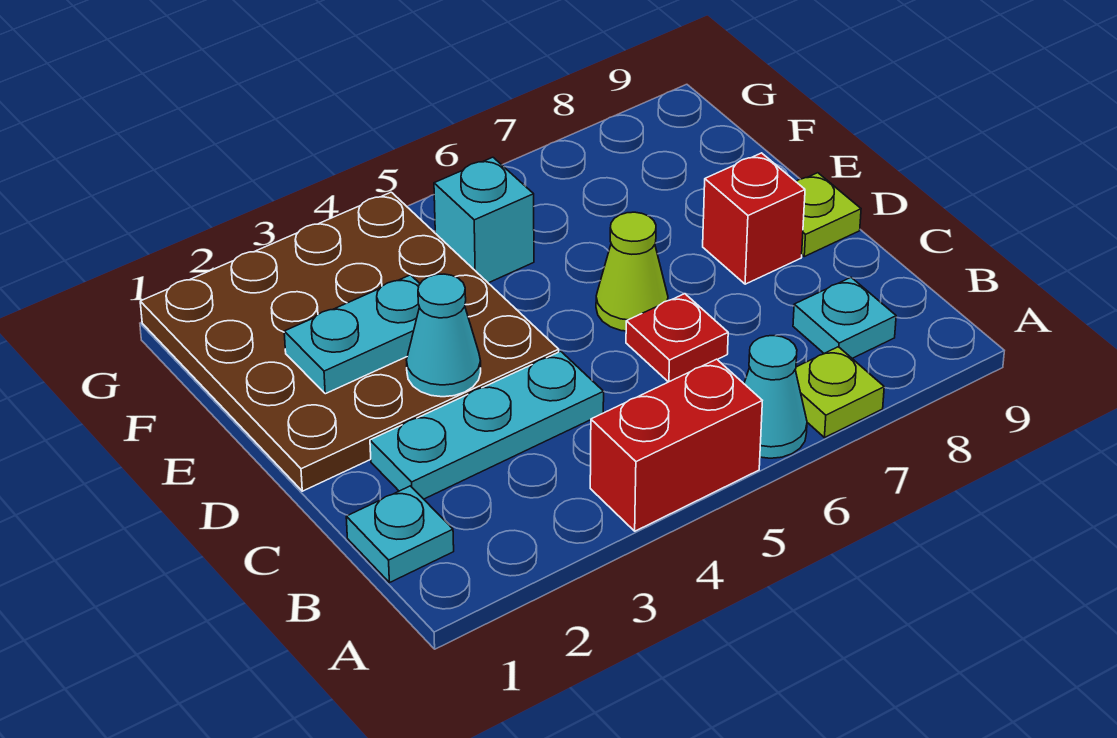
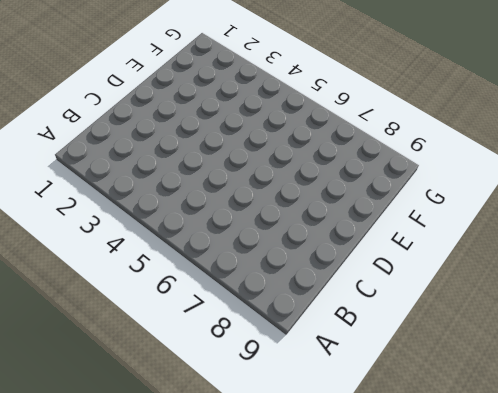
none -> red brick A4:A5 level 1
none -> cyan cone A6 level 1
none -> lime plate A7 level 1

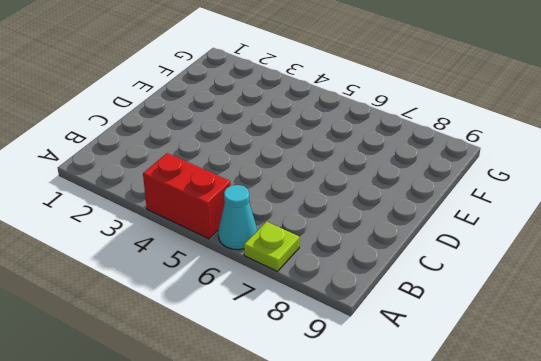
none -> cyan plate B1 level 1
none -> cyan plate B8 level 1
none -> cyan plate C2:C4 level 1

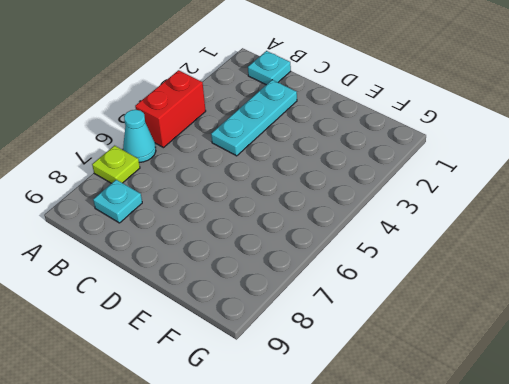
none -> red plate C6 level 1
none -> brown plate D1:G4 level 1
none -> lime cone D6 level 1

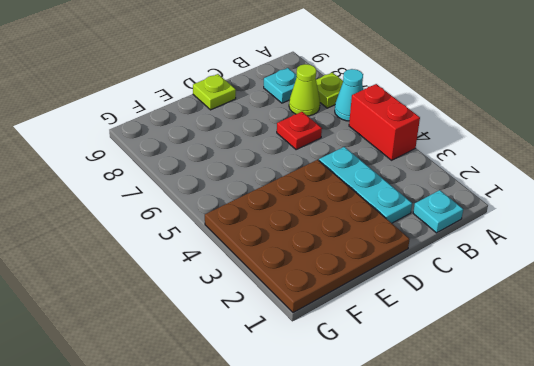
lime cone B7 level 1 -> lime cone D6 level 1
none -> red brick D8 level 1
none -> cyan brick F5 level 1
none -> cyan cone D3 level 2

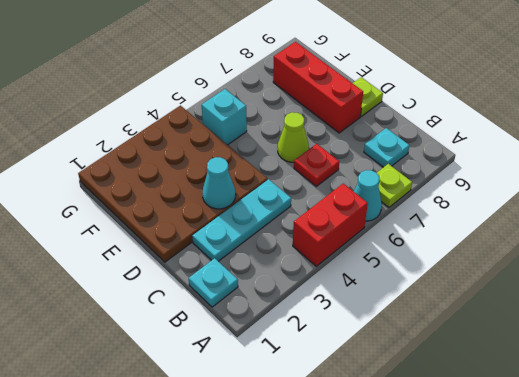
red brick D8:F8 level 1 -> red brick D8 level 1
none -> cyan plate E2:E3 level 2

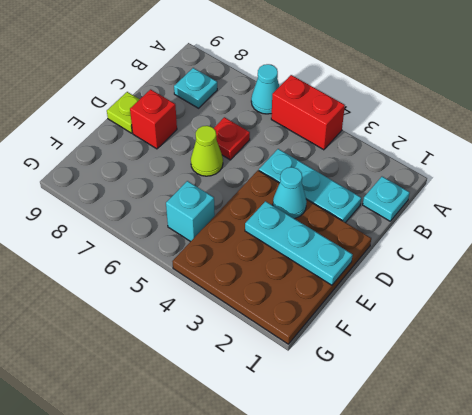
cyan plate E1:E3 level 2 -> cyan plate E2:E3 level 2
none -> lime plate A7 level 1

